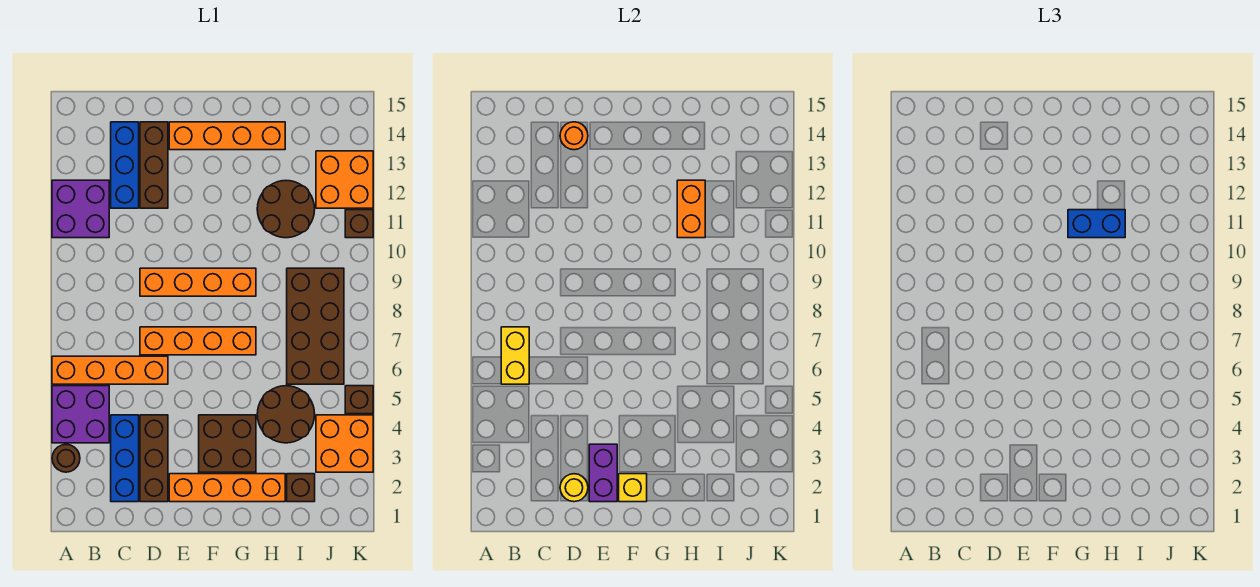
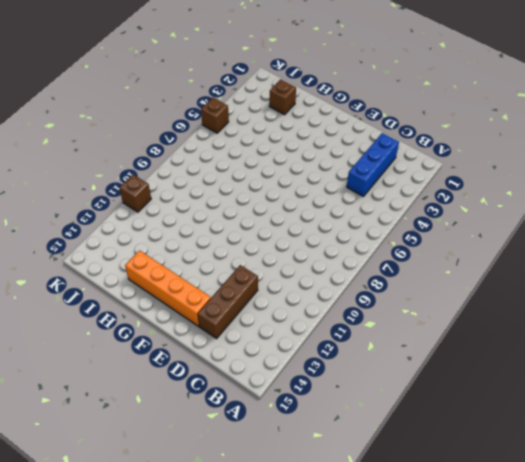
none -> brown round brick A3 level 1
none -> purple brick A4:B5 level 1
none -> orange brick A6:D6 level 1

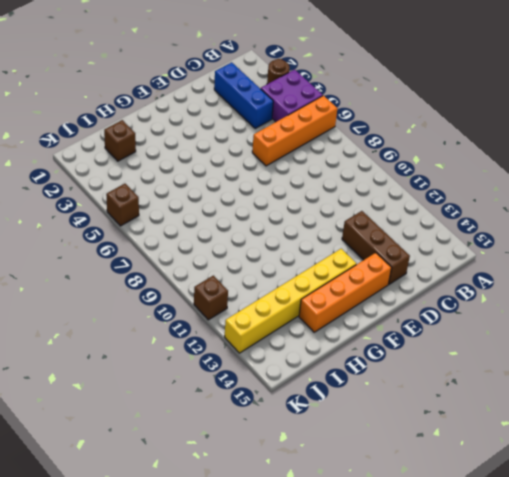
yellow brick F13:K13 level 1 -> orange brick J12:K13 level 1
none -> purple brick A11:B12 level 1
none -> blue brick C12:C14 level 1
none -> brown brick D2:D4 level 1

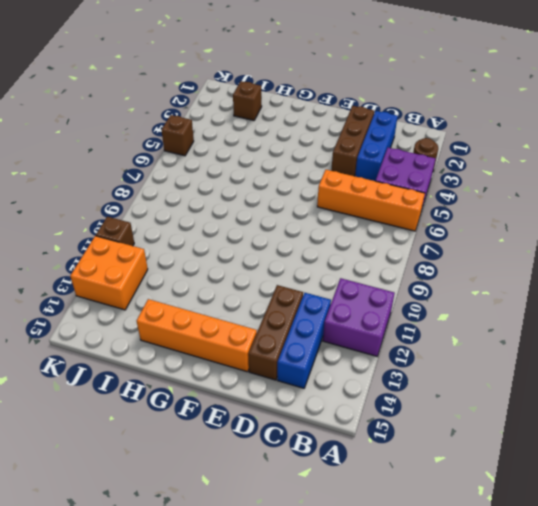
none -> orange brick D7:G7 level 1
none -> orange brick D9:G9 level 1
none -> orange brick E2:H2 level 1

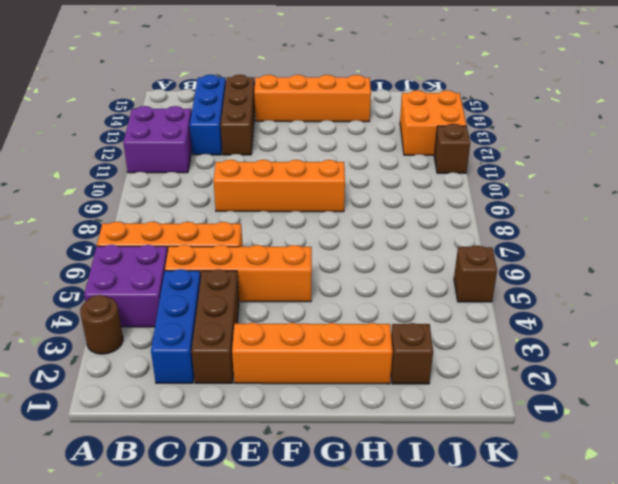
orange brick C5:F5 level 1 -> orange brick D7:G7 level 1
none -> brown brick F3:G4 level 1
none -> brown round brick H4:I5 level 1
none -> brown round brick H11:I12 level 1

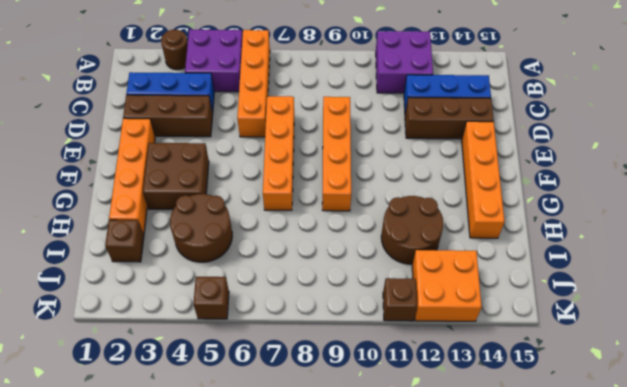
none -> brown brick I6:J9 level 1
none -> orange brick J3:K4 level 1
none -> yellow brick B6:B7 level 2

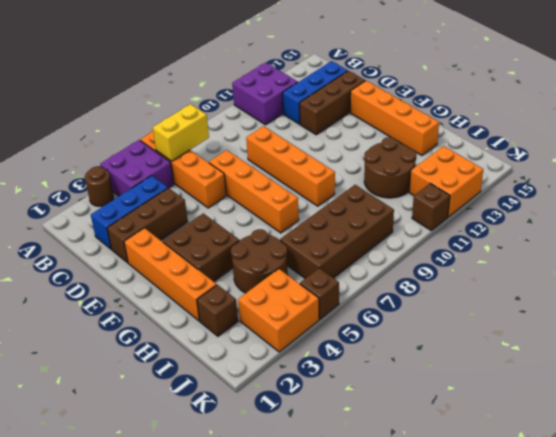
none -> yellow round brick D2 level 2
none -> orange round brick D14 level 2
none -> purple brick E2:E3 level 2

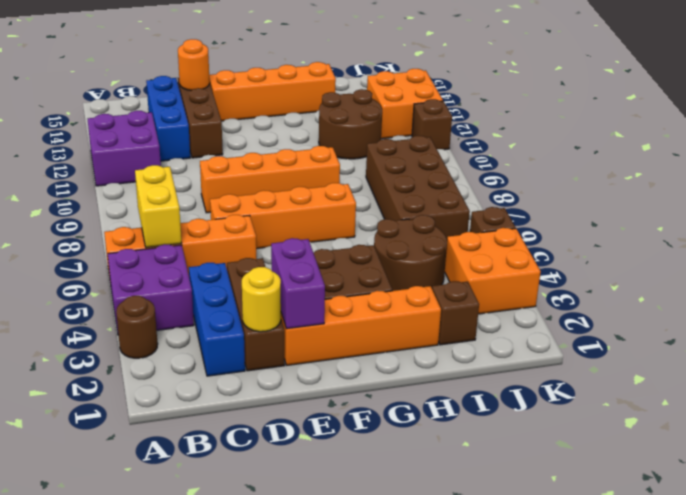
none -> yellow brick F2 level 2
none -> orange brick H11:H12 level 2
none -> blue brick G11:H11 level 3

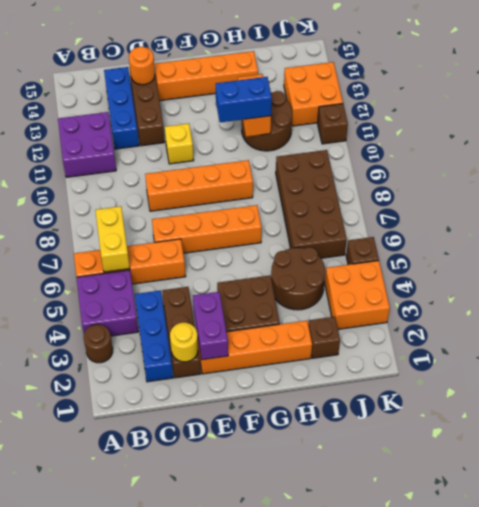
yellow brick E11 level 1 -> yellow brick F2 level 2

